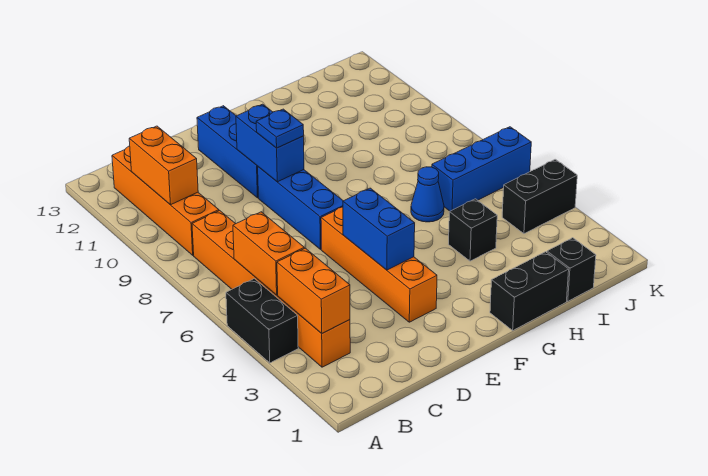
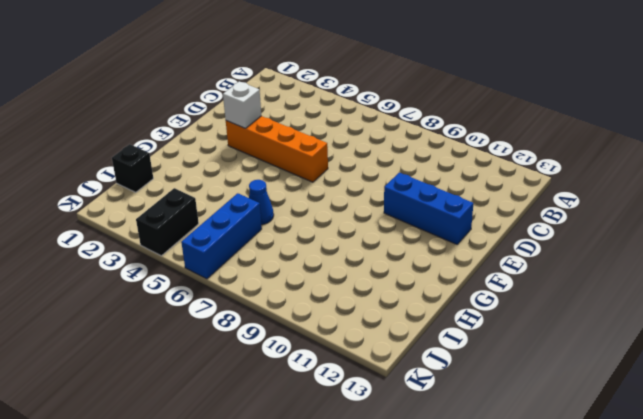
white brick E3 level 2 -> none
none -> black brick A4:A5 level 1
none -> orange brick B3:B8 level 1
none -> orange brick B9:B12 level 1

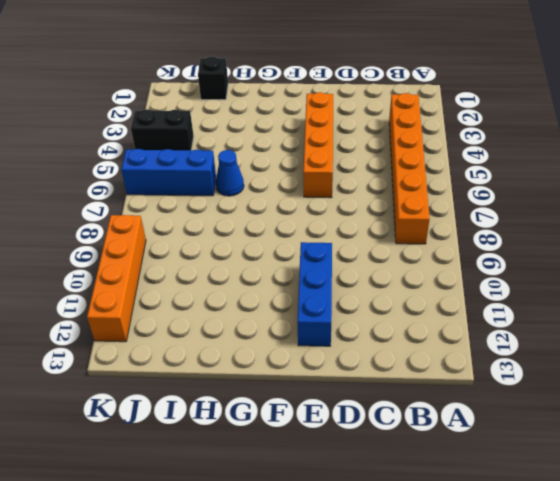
orange brick K9:K12 level 1 -> orange brick B9:B12 level 1
none -> black brick A4:A5 level 1
none -> blue brick E7:E9 level 1
none -> black brick G1:H1 level 1

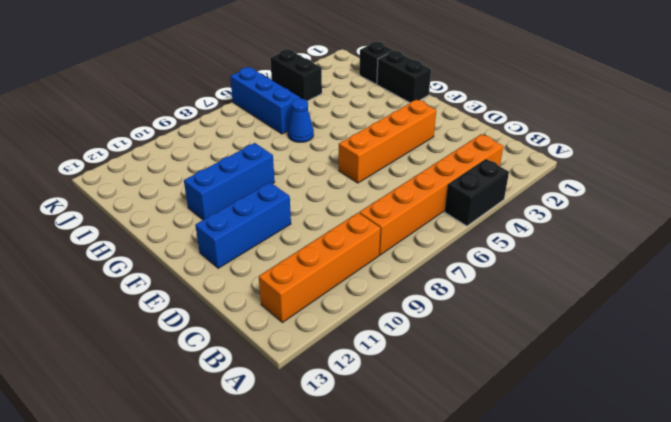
blue brick G9:G11 level 1 -> blue brick E7:E9 level 1
none -> black brick H4 level 1
none -> orange brick B3:B4 level 2
none -> orange brick B5:B6 level 2

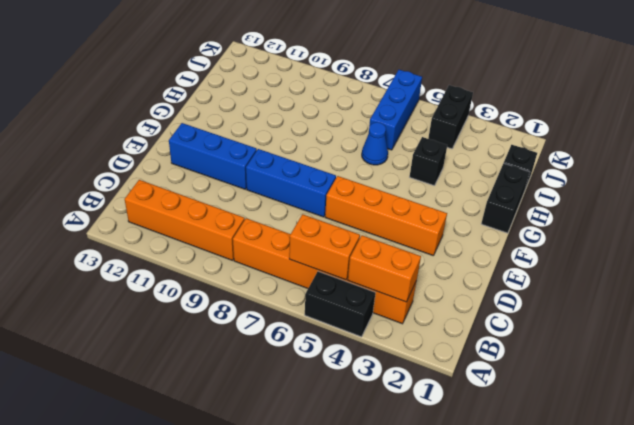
none -> orange brick B10:B11 level 2
none -> blue brick E4:E5 level 2
none -> blue brick E9:E10 level 2

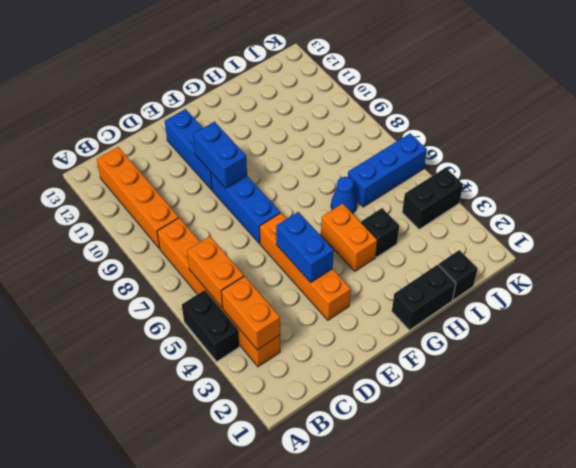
orange brick G4:G5 level 1 -> orange brick B10:B11 level 2
none -> blue plate E9 level 3

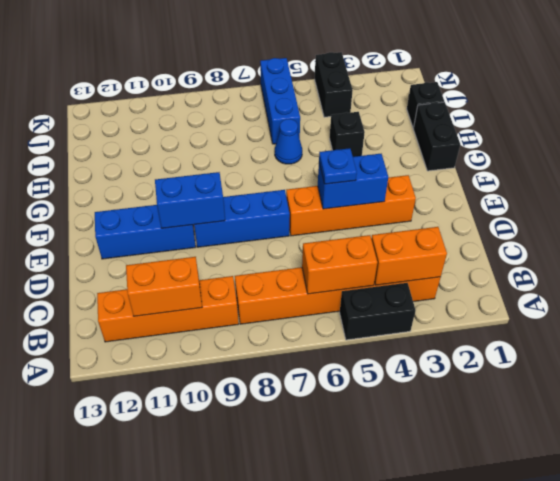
blue plate E5 level 3 -> blue plate E9 level 3

